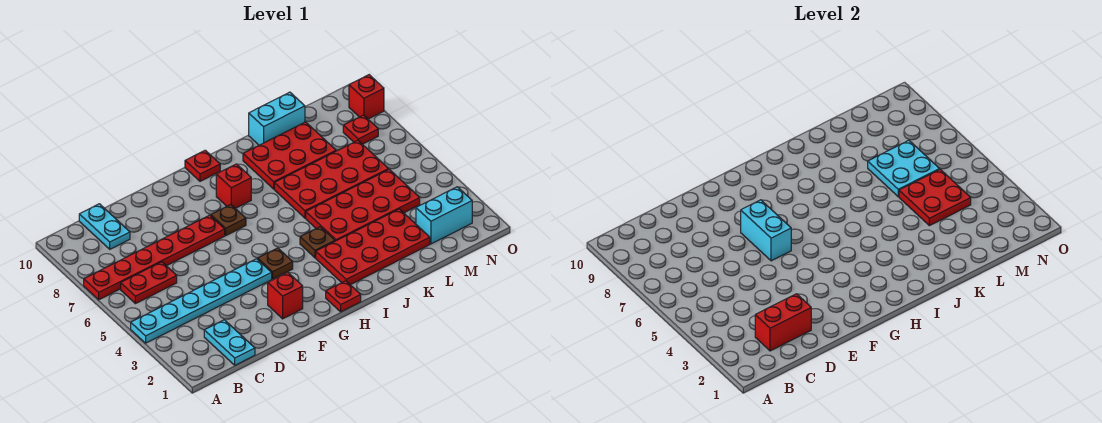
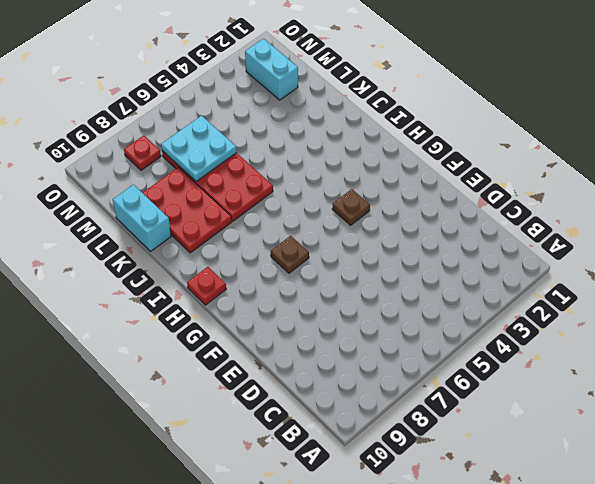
none -> cyan plate A4:F4 level 1
none -> red plate A7:F7 level 1
none -> red plate B6:C6 level 1

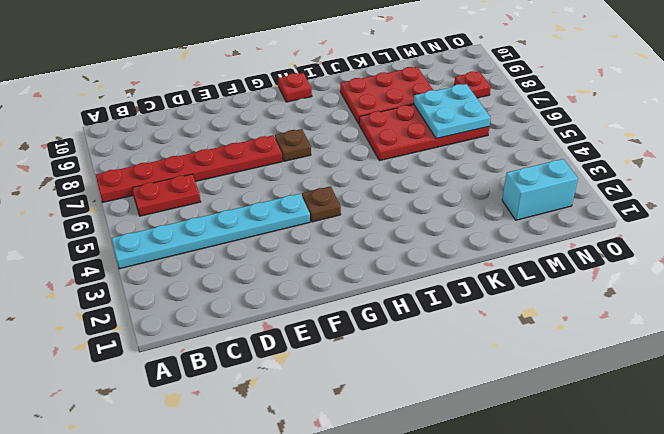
none -> cyan plate C1:C2 level 1
none -> cyan plate C9:C10 level 1
none -> red brick F2 level 1

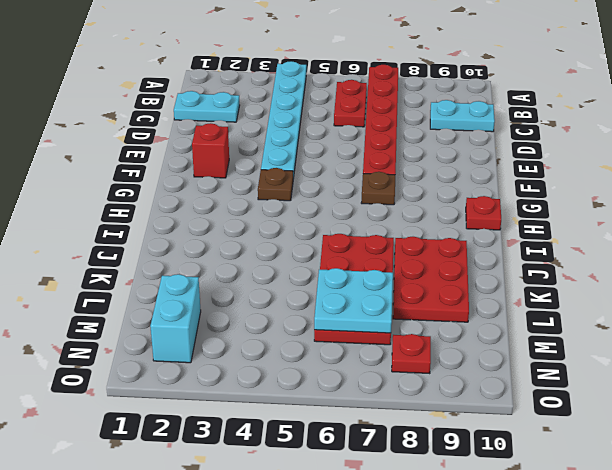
none -> red plate H1 level 1
none -> red brick H8 level 1
none -> red plate I2:L3 level 1

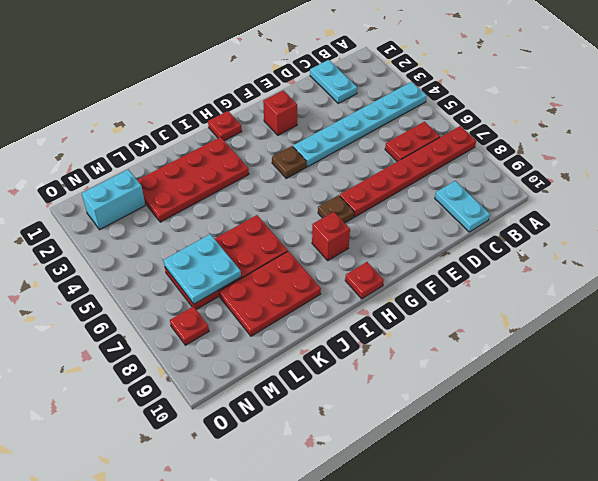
none -> brown plate I4 level 1
none -> red plate J4:M5 level 1
none -> cyan brick K10:L10 level 1

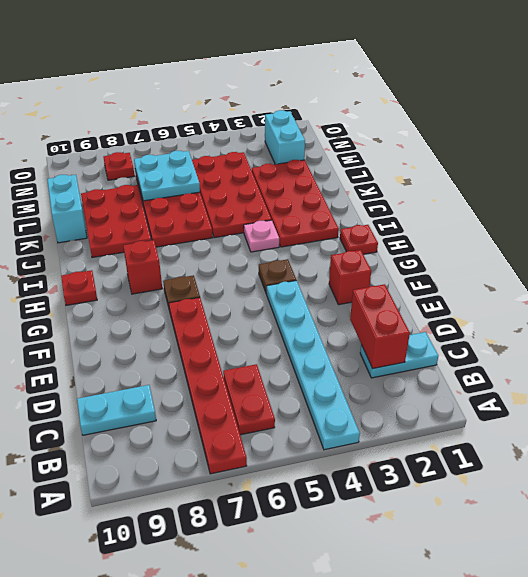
pink plate I4 level 1 -> brown plate I4 level 1
none -> red brick O9 level 1
none -> cyan brick F6:F7 level 2
none -> red plate L4:M5 level 2

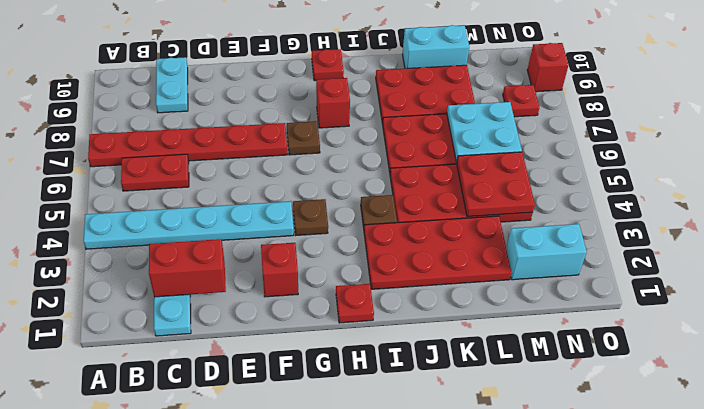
none -> cyan brick F6:F7 level 2

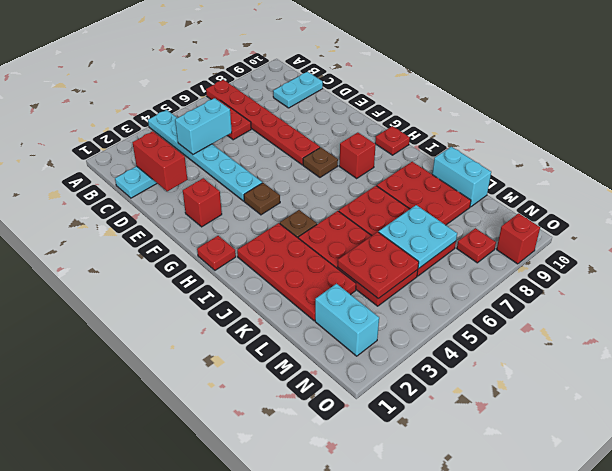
cyan brick C4:C5 level 2 -> cyan brick F6:F7 level 2

